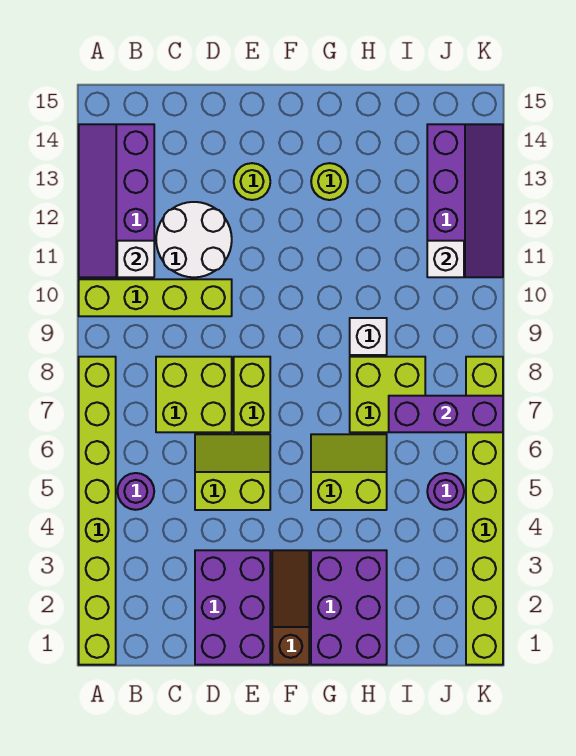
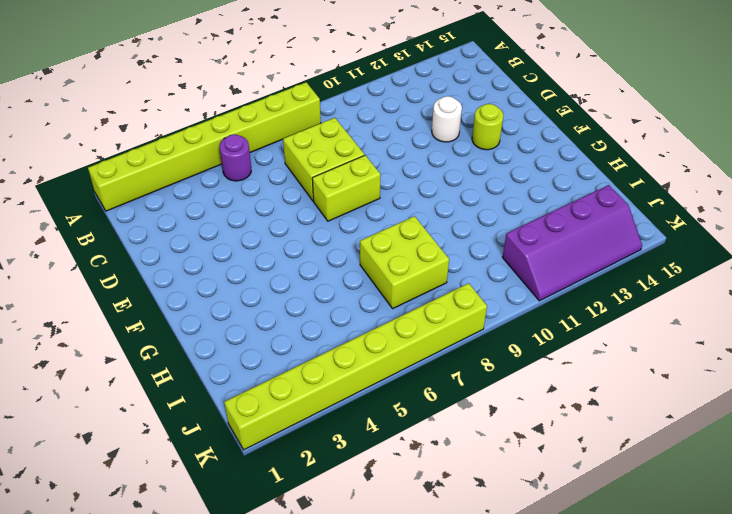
white round brick D12 level 1 -> white round brick C11:D12 level 1
none -> lime brick A10:D10 level 1
none -> purple slope A11:B14 level 1 top B
none -> purple brick D1:E3 level 1

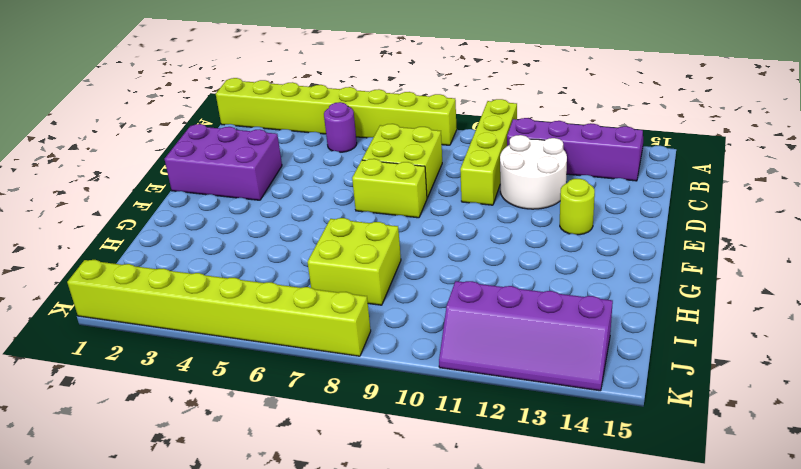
none -> lime slope D5:E6 level 1 top 5
none -> brown slope F1:F3 level 1 top 1
none -> purple brick G1:H3 level 1

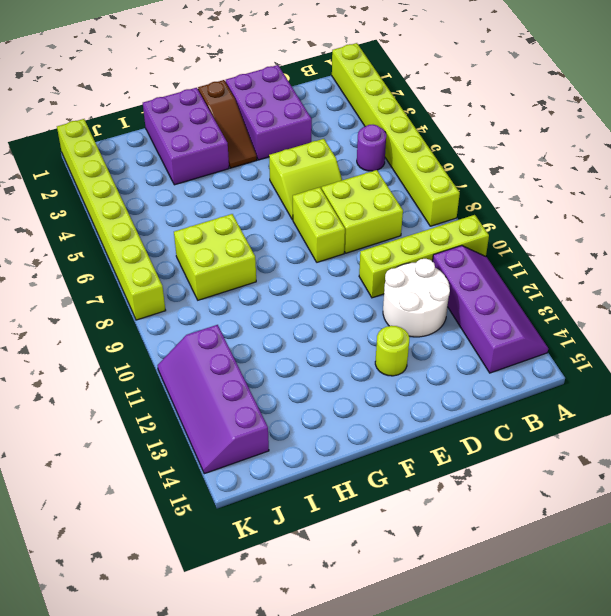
none -> lime slope G5:H6 level 1 top 5
none -> lime round brick G13 level 1
none -> white brick H9 level 1

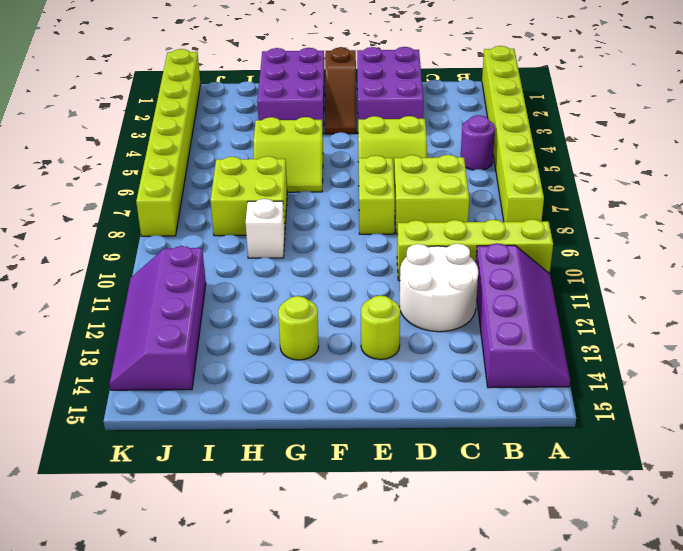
none -> purple round brick J5 level 1
none -> white brick B11 level 2
none -> purple brick I7:K7 level 2

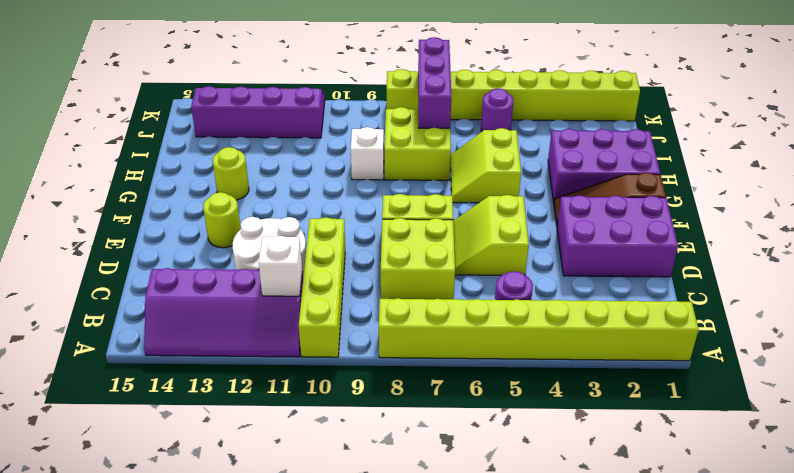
none -> white brick J11 level 2

